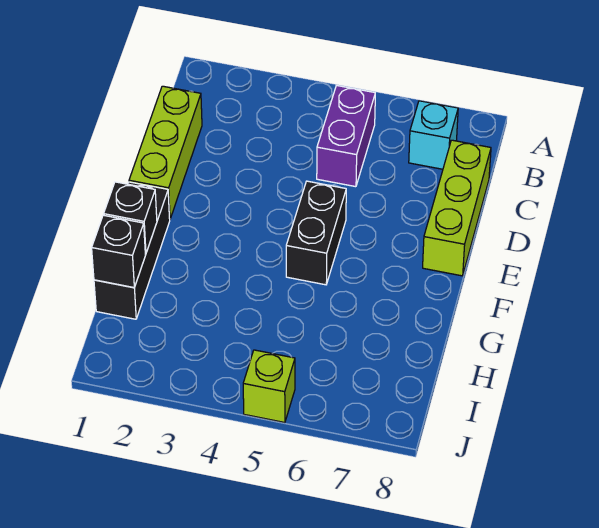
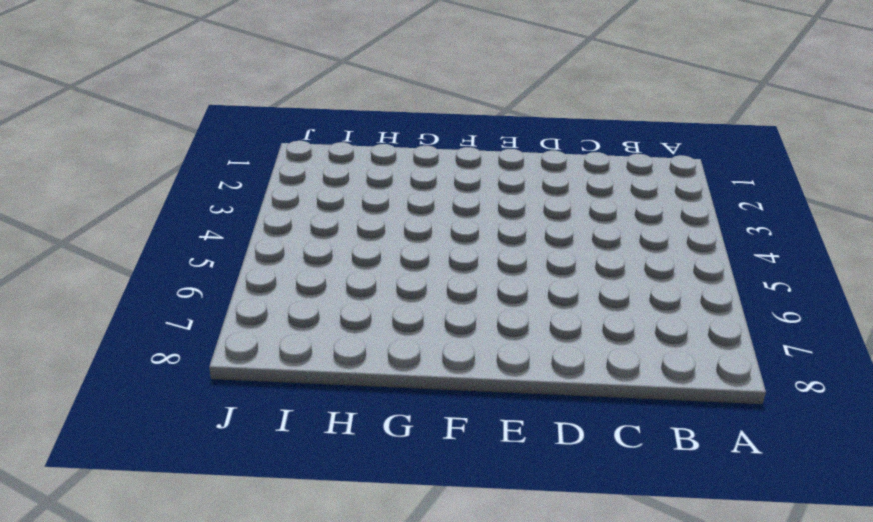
none -> purple brick B5:C5 level 1
none -> cyan brick B7 level 1

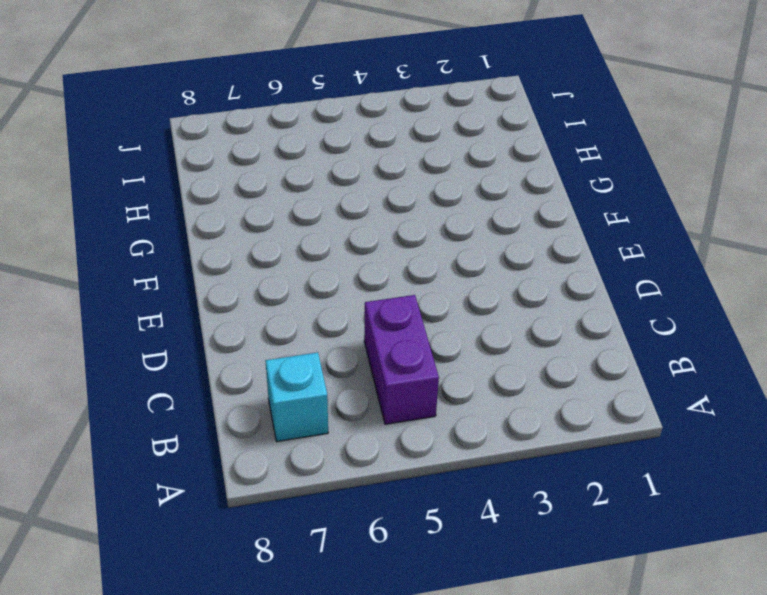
none -> lime brick C1:E1 level 1
none -> lime brick C8:E8 level 1

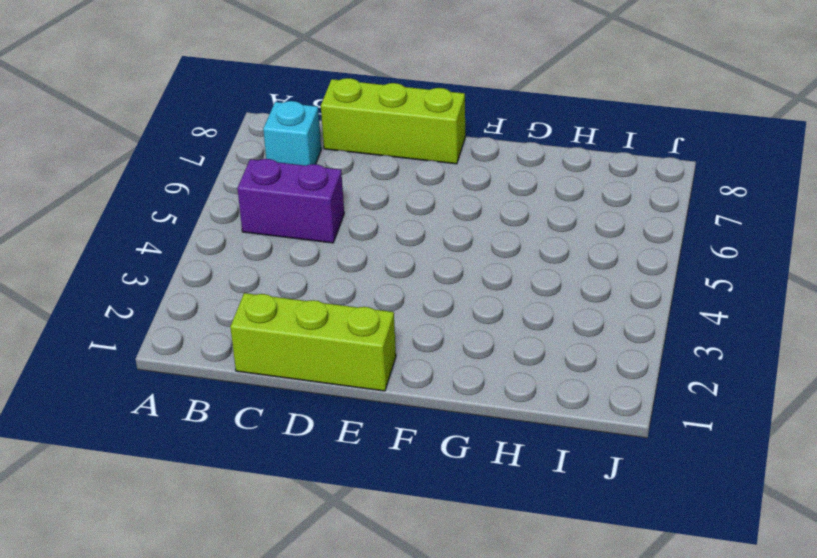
none -> black brick E5:F5 level 1
none -> black brick F1:H1 level 1

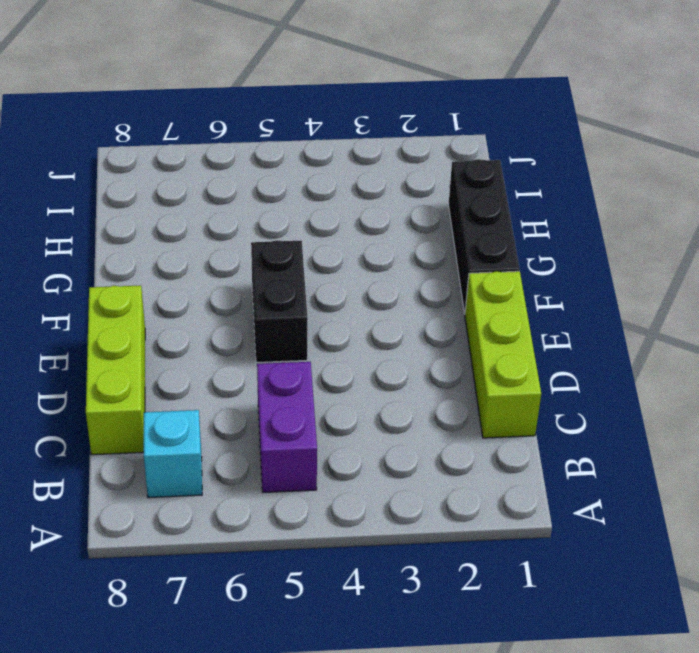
none -> lime brick J5 level 1
none -> black brick G1 level 2

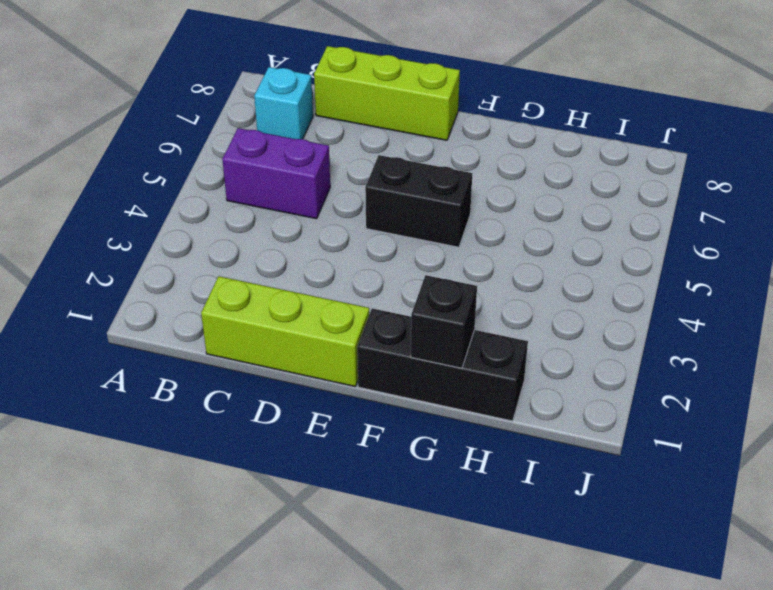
none -> lime brick J5 level 1
none -> black brick H1 level 2

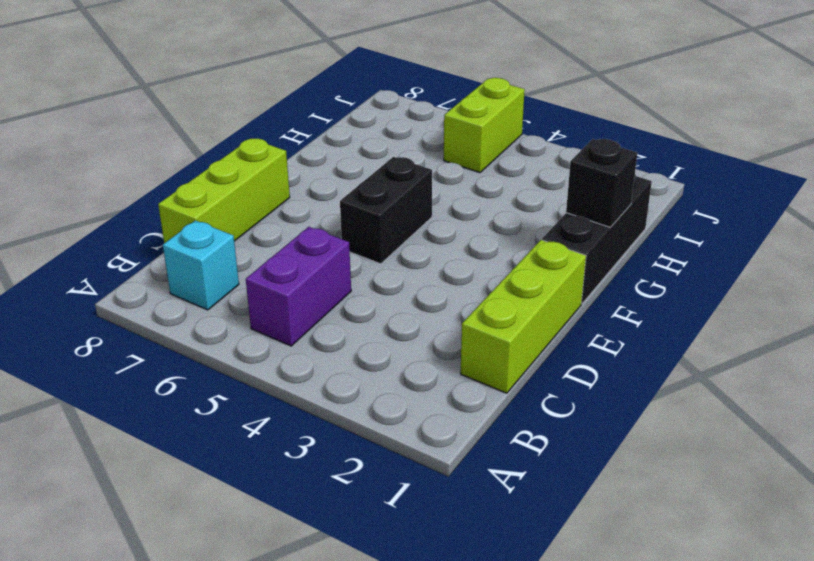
lime brick I5:J5 level 1 -> lime brick J5 level 1
none -> black brick H1 level 2

